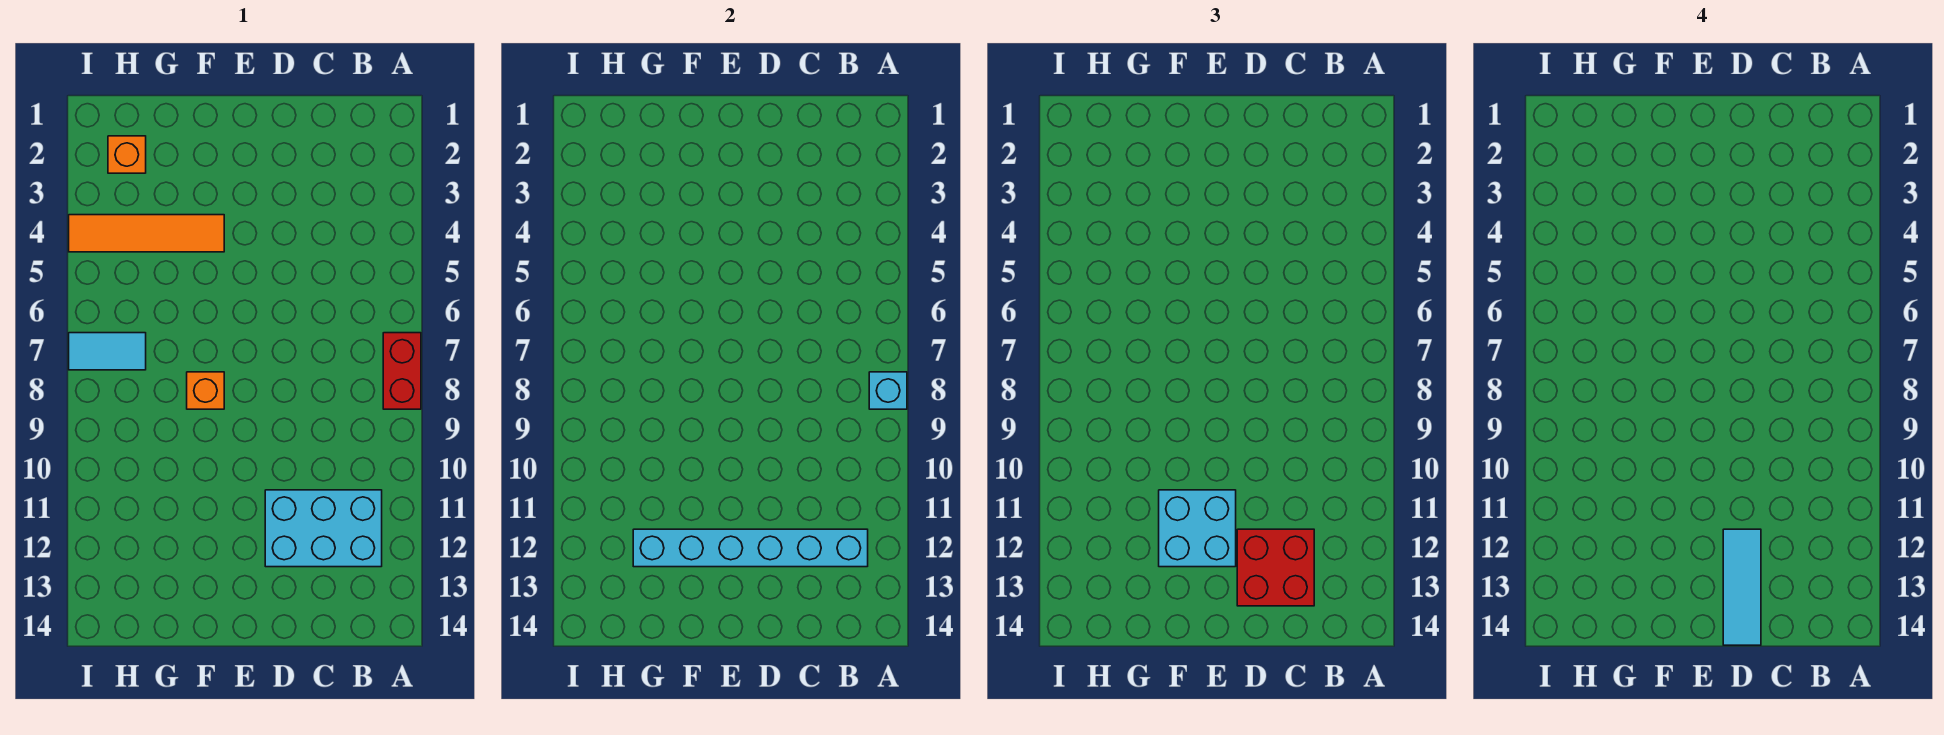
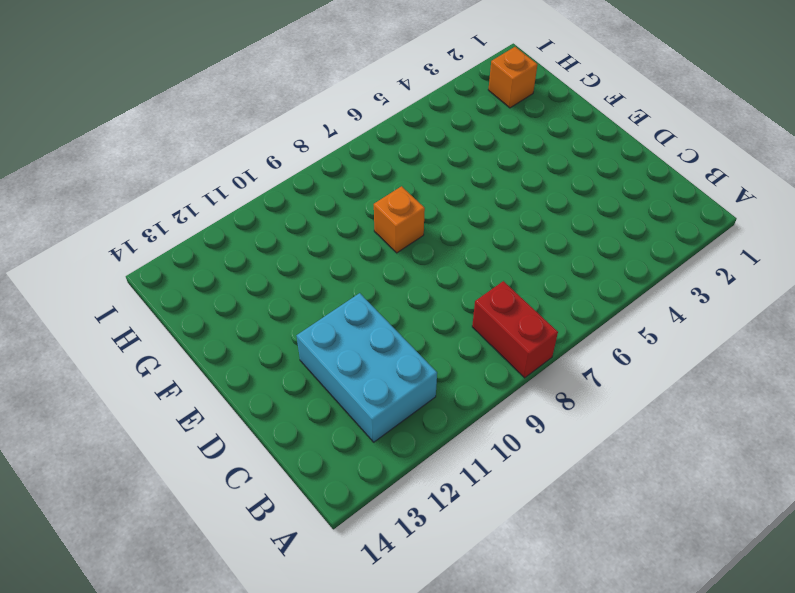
red brick A8:B8 level 1 -> red brick A7:A8 level 1
none -> orange tile F4:I4 level 1
none -> cyan tile H7:I7 level 1

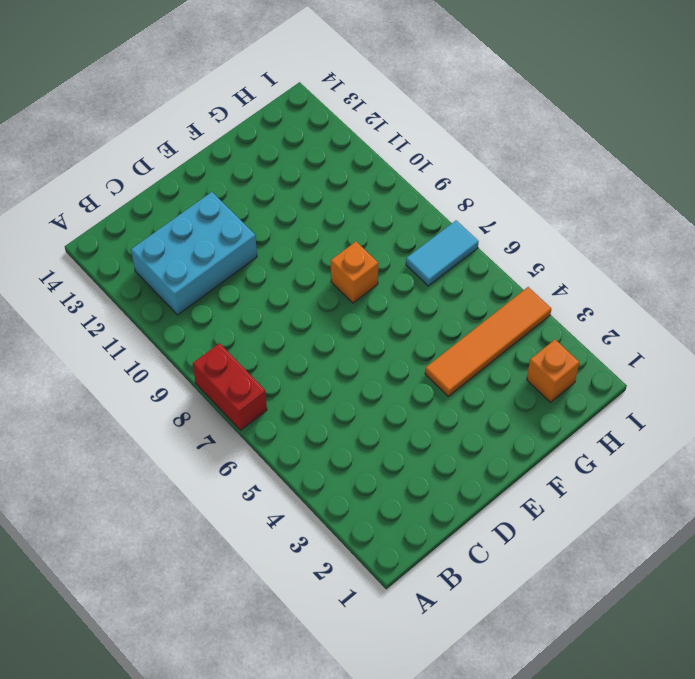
none -> cyan brick A8 level 2
none -> cyan brick B12:G12 level 2

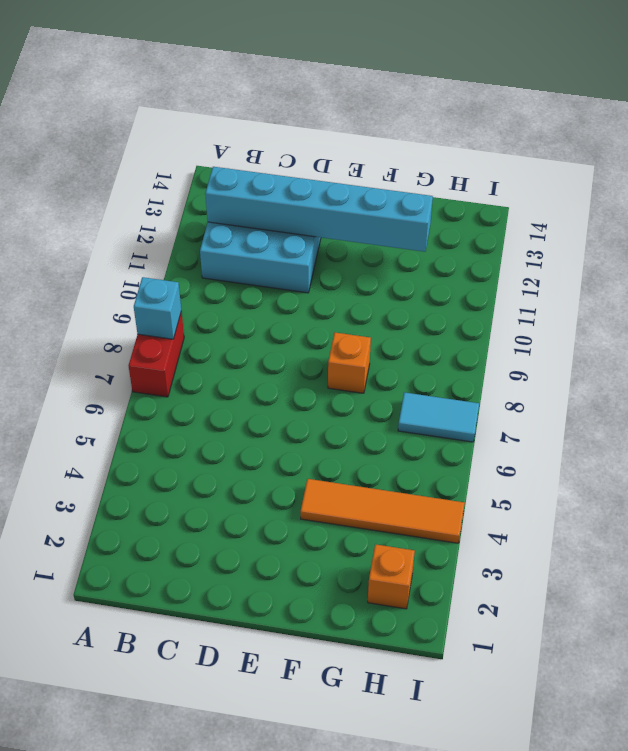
none -> red brick C12:D13 level 3
none -> cyan brick E11:F12 level 3

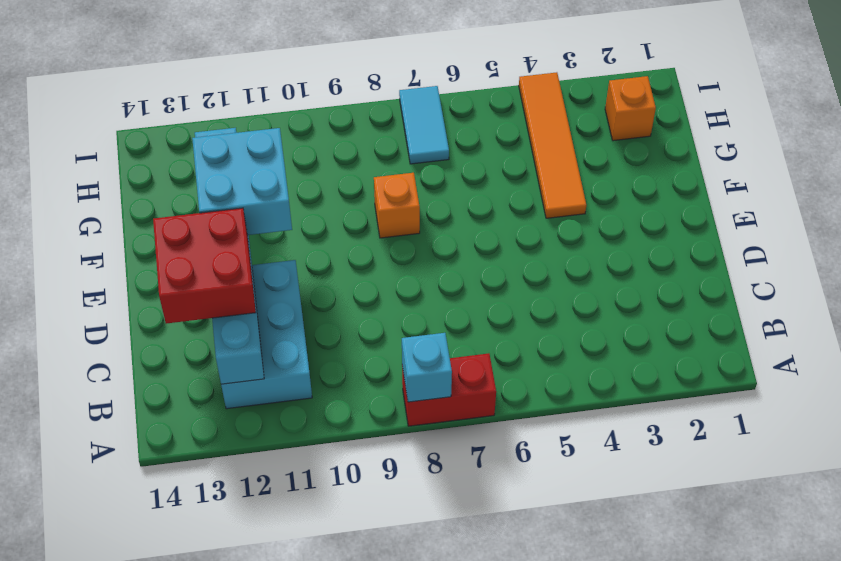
none -> cyan tile D12:D14 level 4

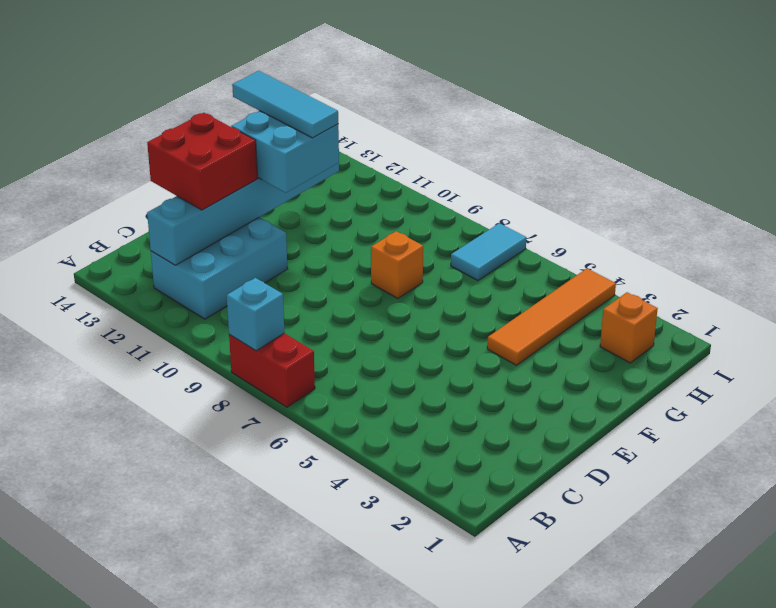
cyan tile F11:F13 level 4 -> cyan tile D12:D14 level 4

